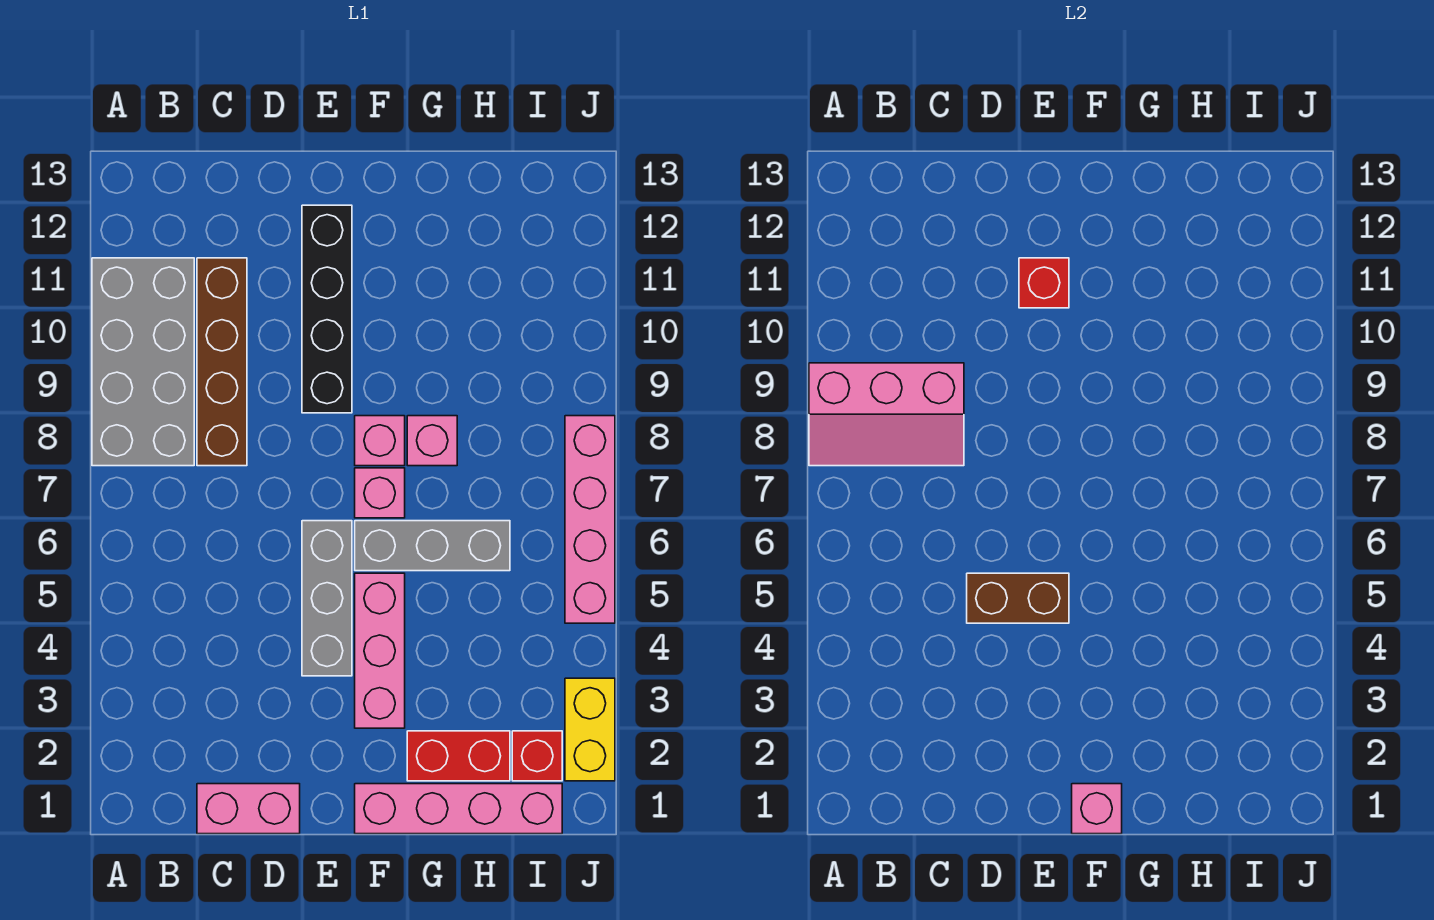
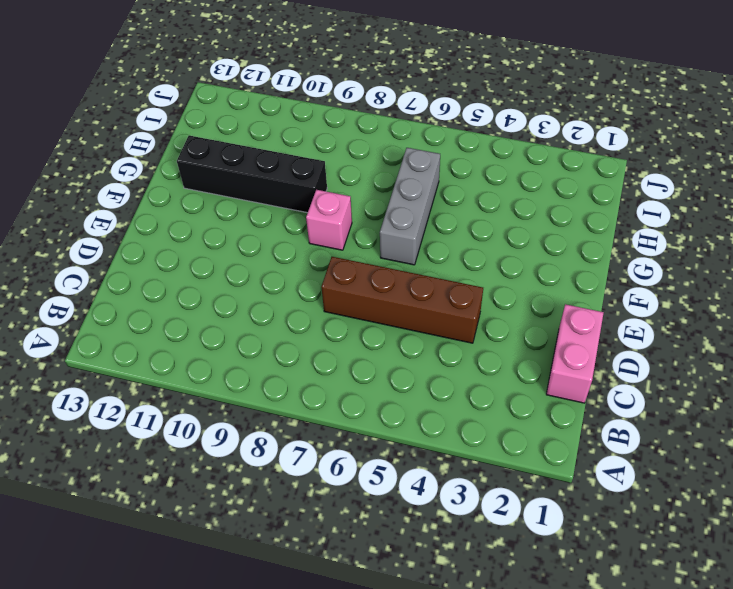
brown brick D4:D7 level 1 -> brown brick C8:C11 level 1
black brick G9:G12 level 1 -> black brick E9:E12 level 1
none -> grey brick A8:B11 level 1
none -> grey brick E4:E6 level 1
none -> pink brick F1:I1 level 1

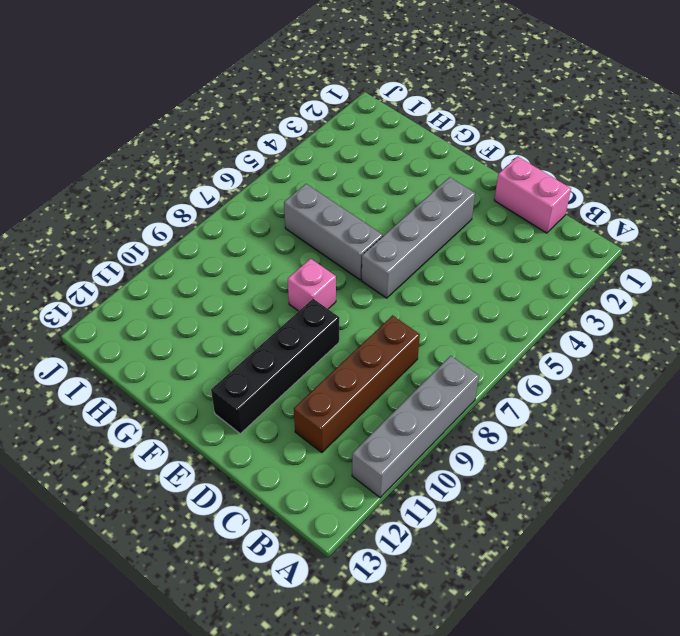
grey brick A8:A11 level 1 -> grey brick A8:B11 level 1
grey brick E3:E6 level 1 -> grey brick E4:E6 level 1
none -> pink brick F1:I1 level 1
none -> pink brick F3:F5 level 1
none -> pink brick F7 level 1

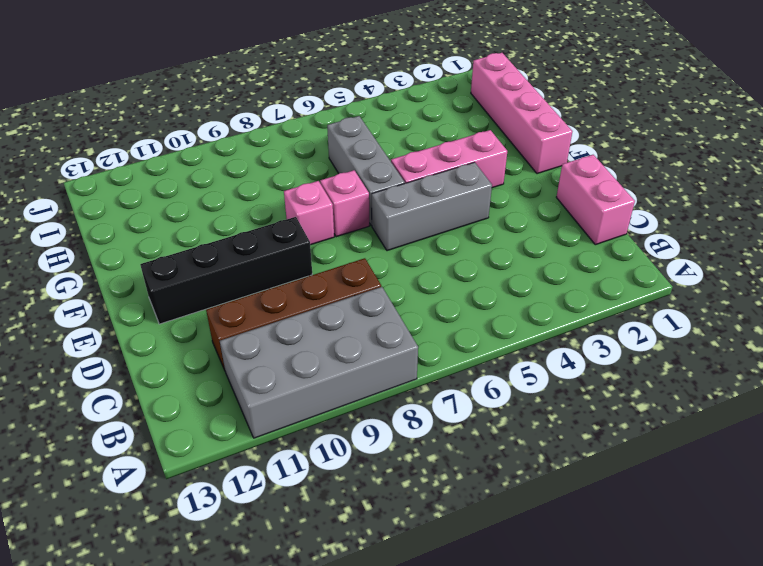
none -> red brick G2:H2 level 1
none -> pink brick G8 level 1
none -> red brick I2 level 1

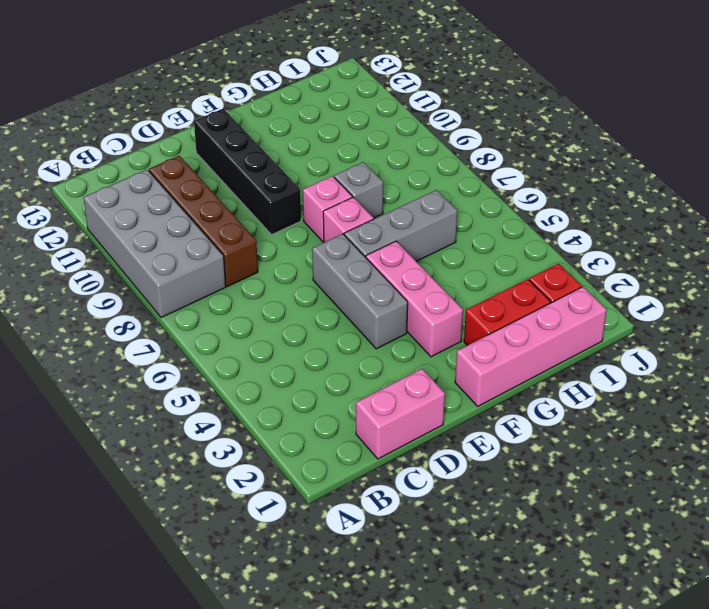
grey brick G8 level 1 -> pink brick G8 level 1
none -> yellow brick J2:J3 level 1
none -> pink brick J5:J8 level 1
none -> pink slope A8:C9 level 2 top 9

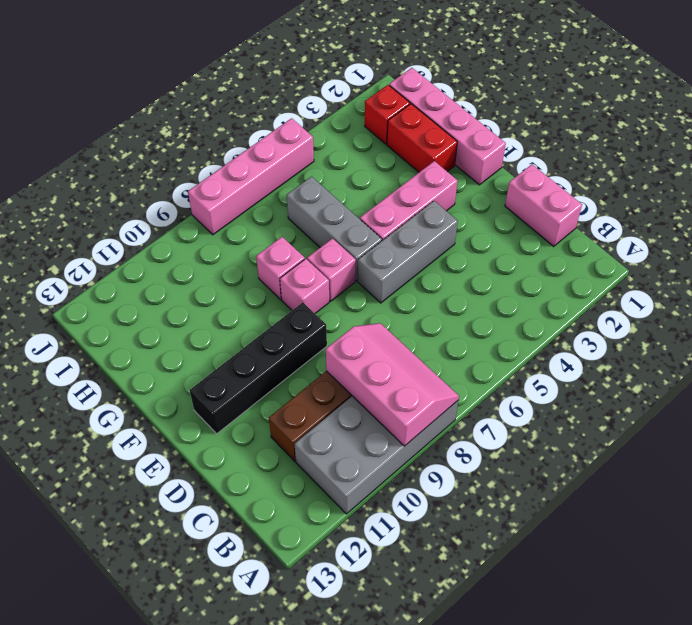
none -> yellow brick J2:J3 level 1
none -> brown brick D5:E5 level 2
none -> red brick E11 level 2

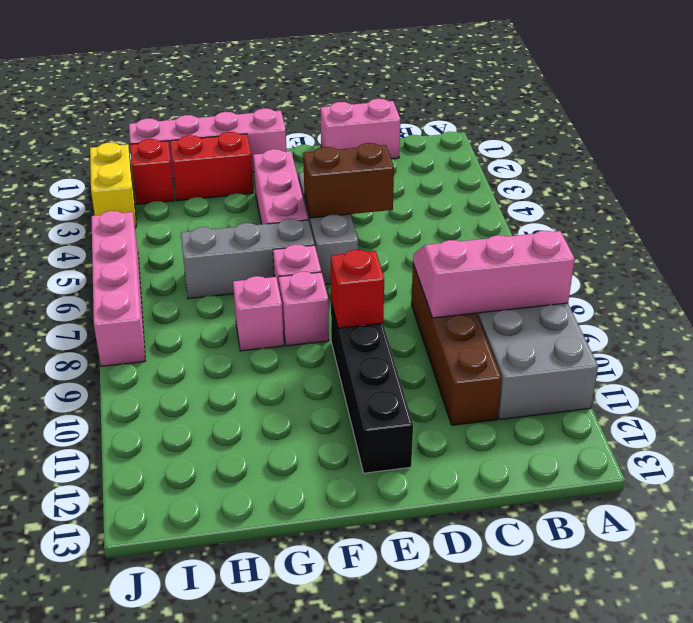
red brick E9 level 2 -> red brick E11 level 2
none -> pink brick F1 level 2

